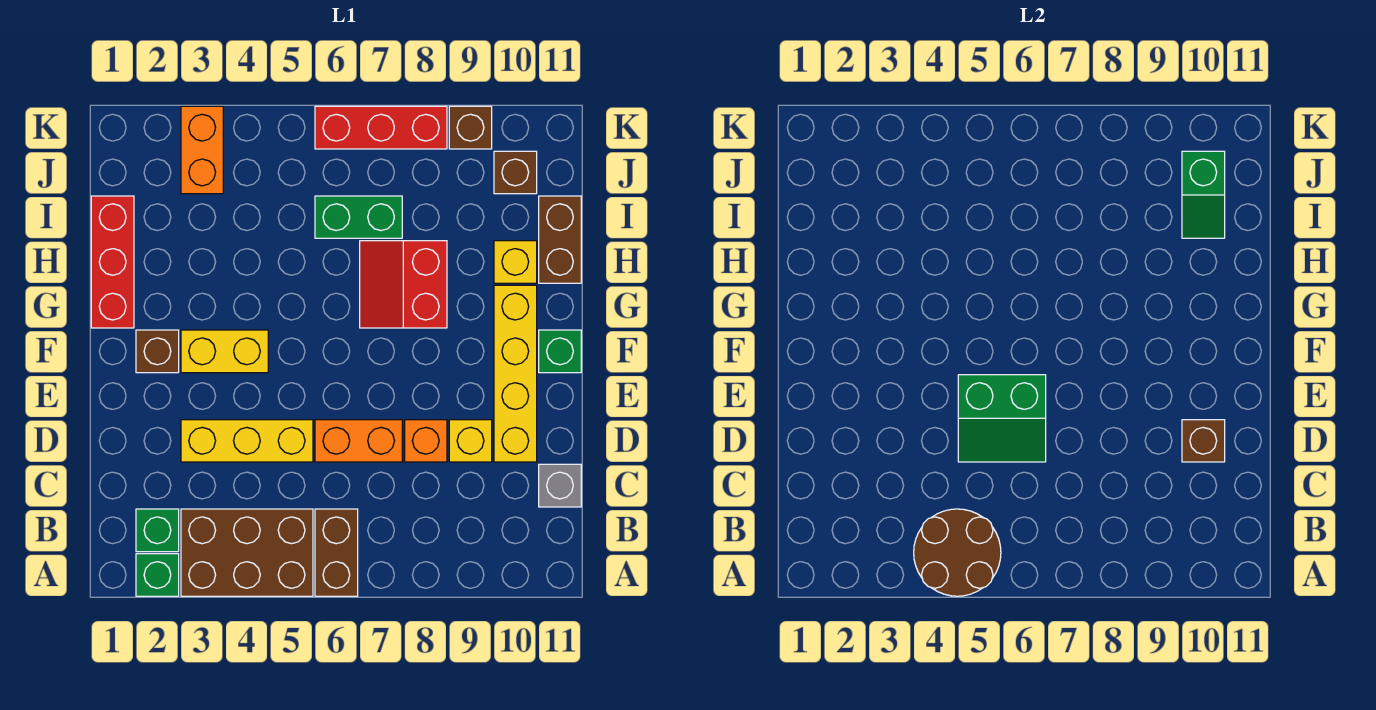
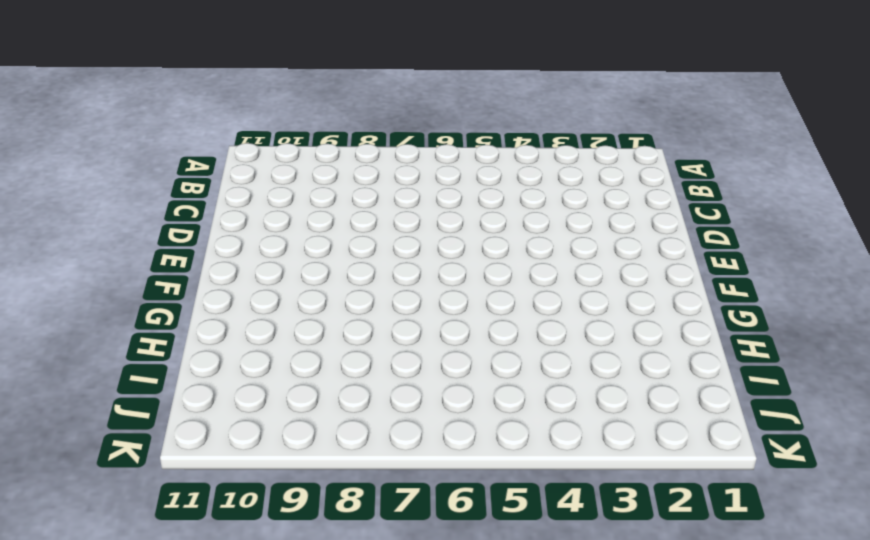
none -> green brick A2 level 1
none -> brown brick A3:B5 level 1
none -> brown brick A6:B6 level 1

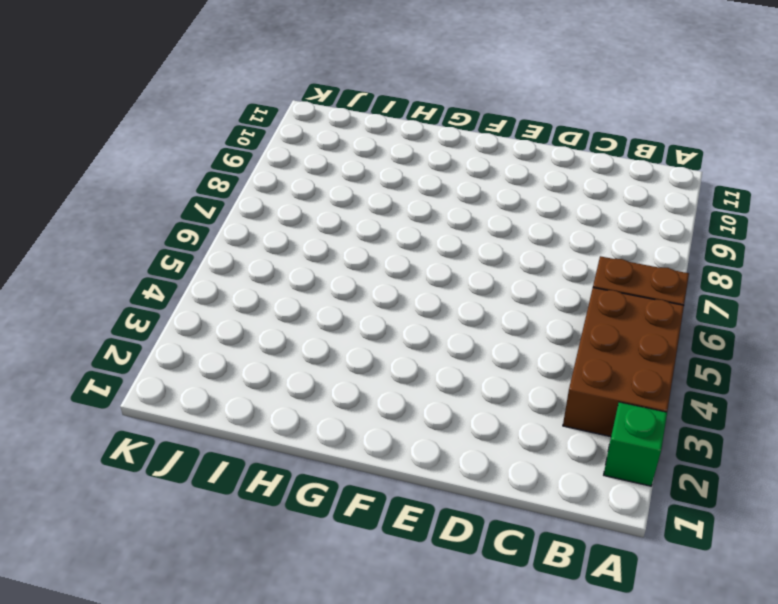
none -> green brick B2 level 1
none -> grey brick C11 level 1
none -> yellow brick D3:D5 level 1

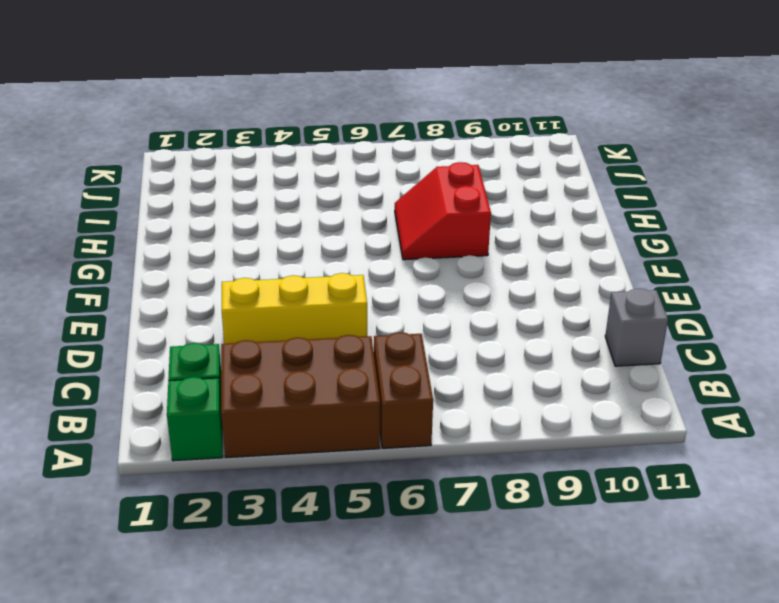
none -> orange brick D6:D7 level 1
none -> orange brick D8 level 1
none -> yellow brick D9 level 1

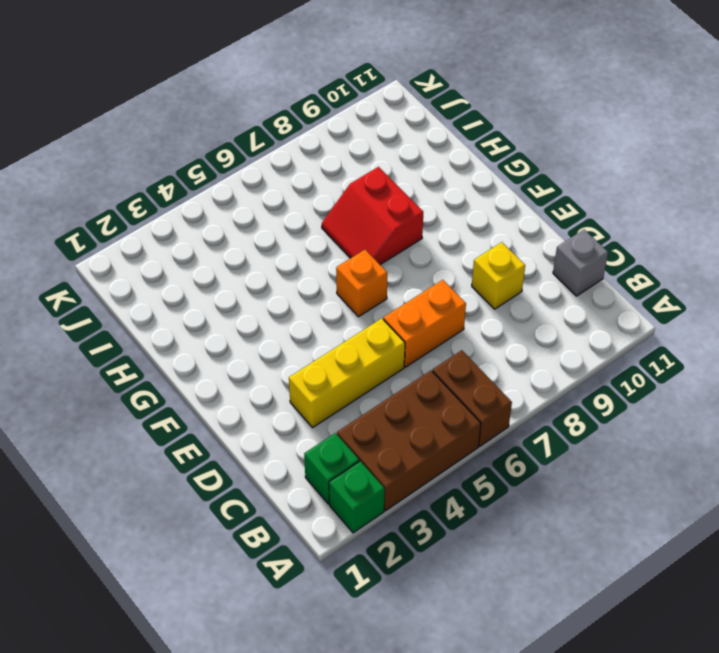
orange brick F6 level 1 -> orange brick D8 level 1
none -> yellow brick D10:G10 level 1
none -> brown brick F2 level 1
none -> yellow brick F3:F4 level 1

